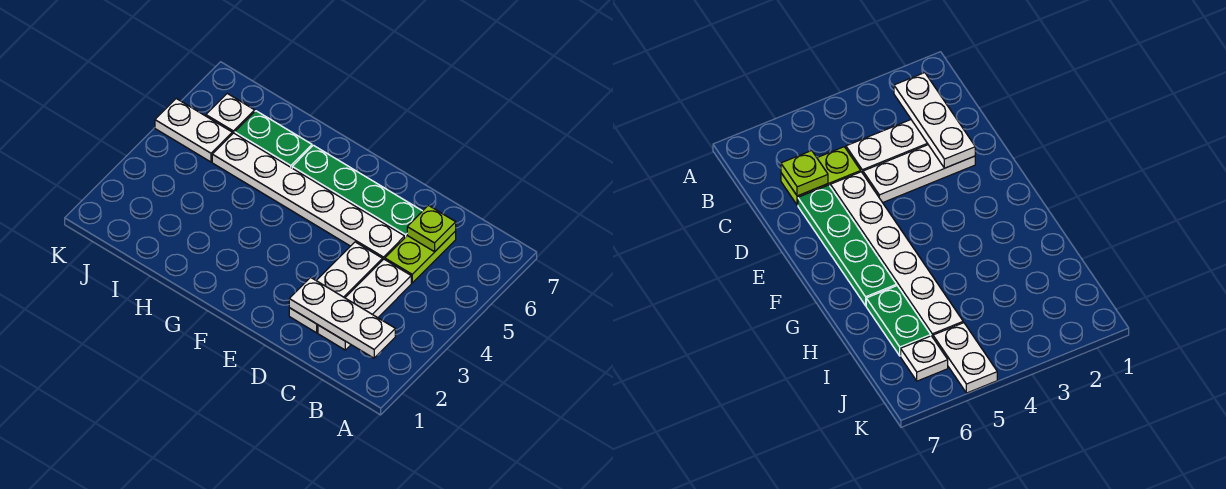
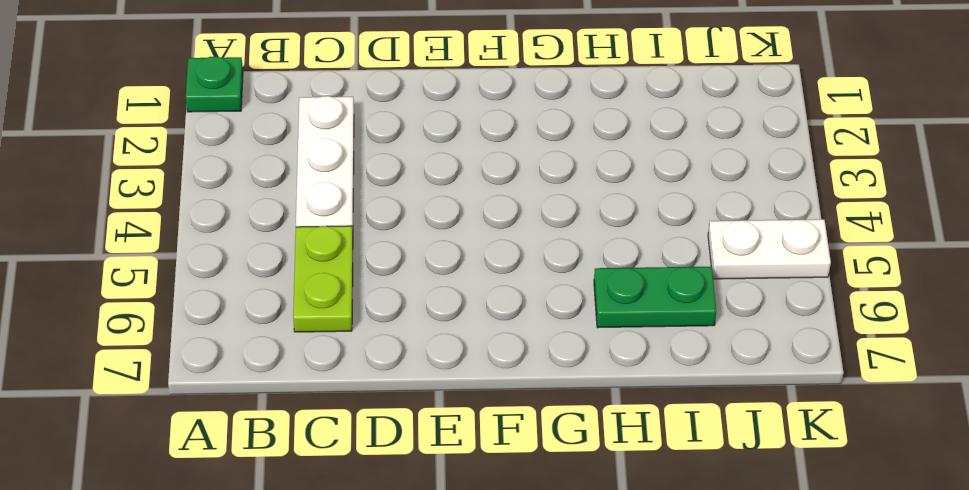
green plate A1 level 1 -> none
none -> white plate D2:D4 level 1
none -> white plate D5:I5 level 1

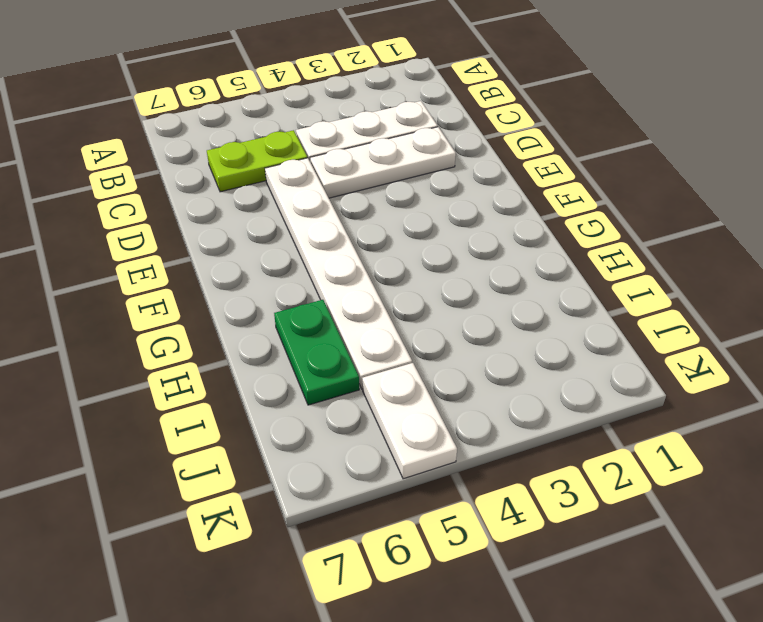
none -> green plate D6:G6 level 1
none -> white plate J6 level 1

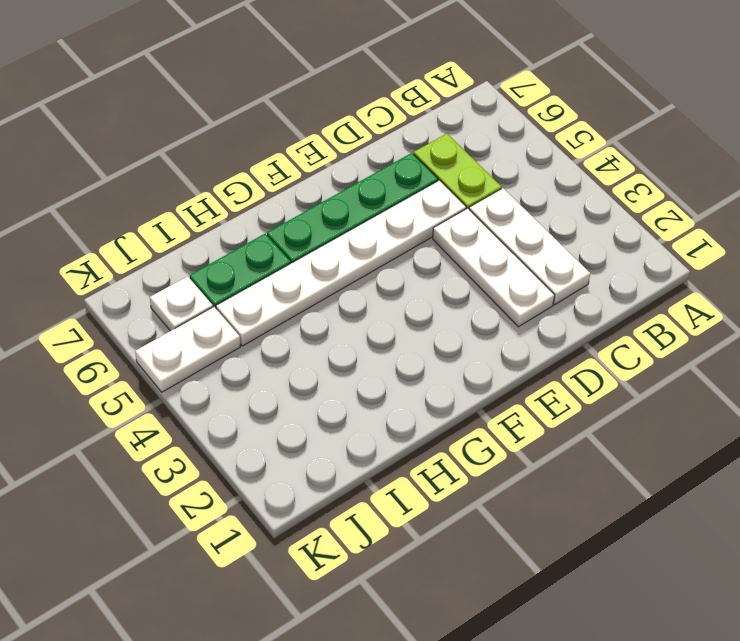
none -> white plate B2:D2 level 2
none -> lime plate C6 level 2

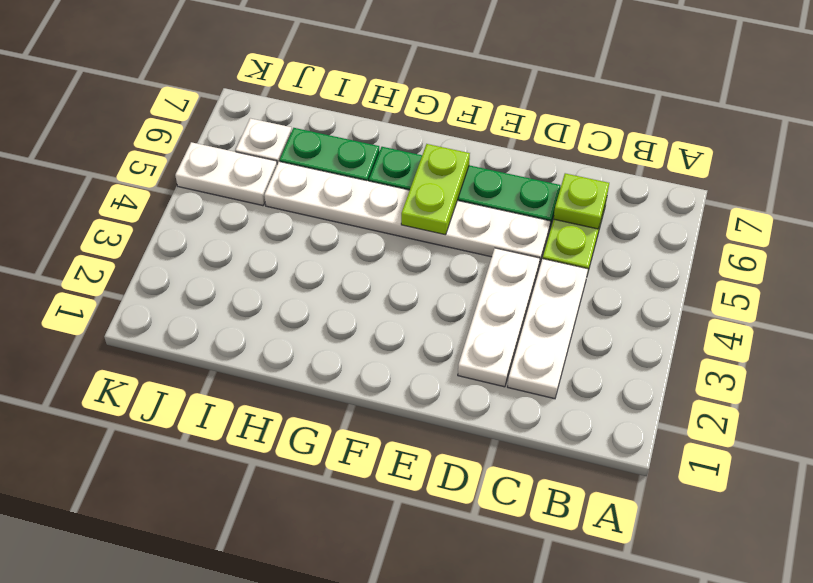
lime plate F5:F6 level 2 -> none
none -> white plate B2:D2 level 2

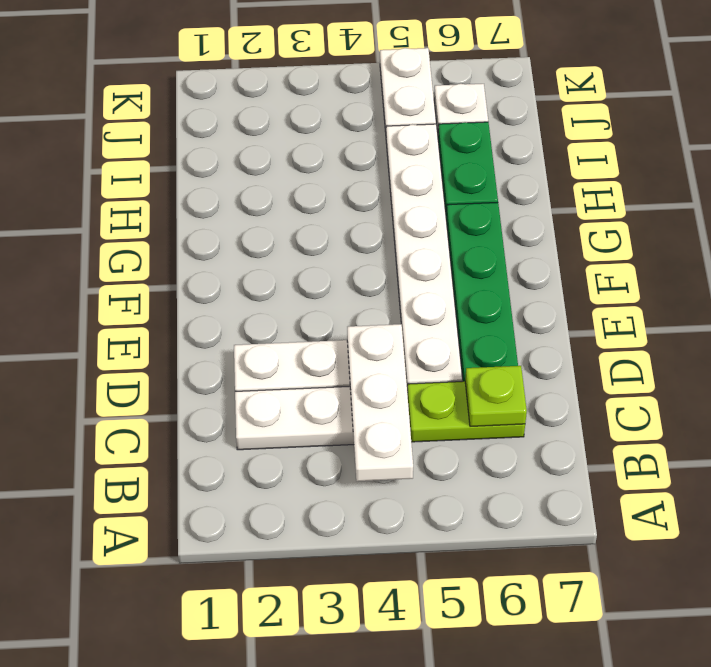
white plate B4:D4 level 2 -> white plate B2:D2 level 2

